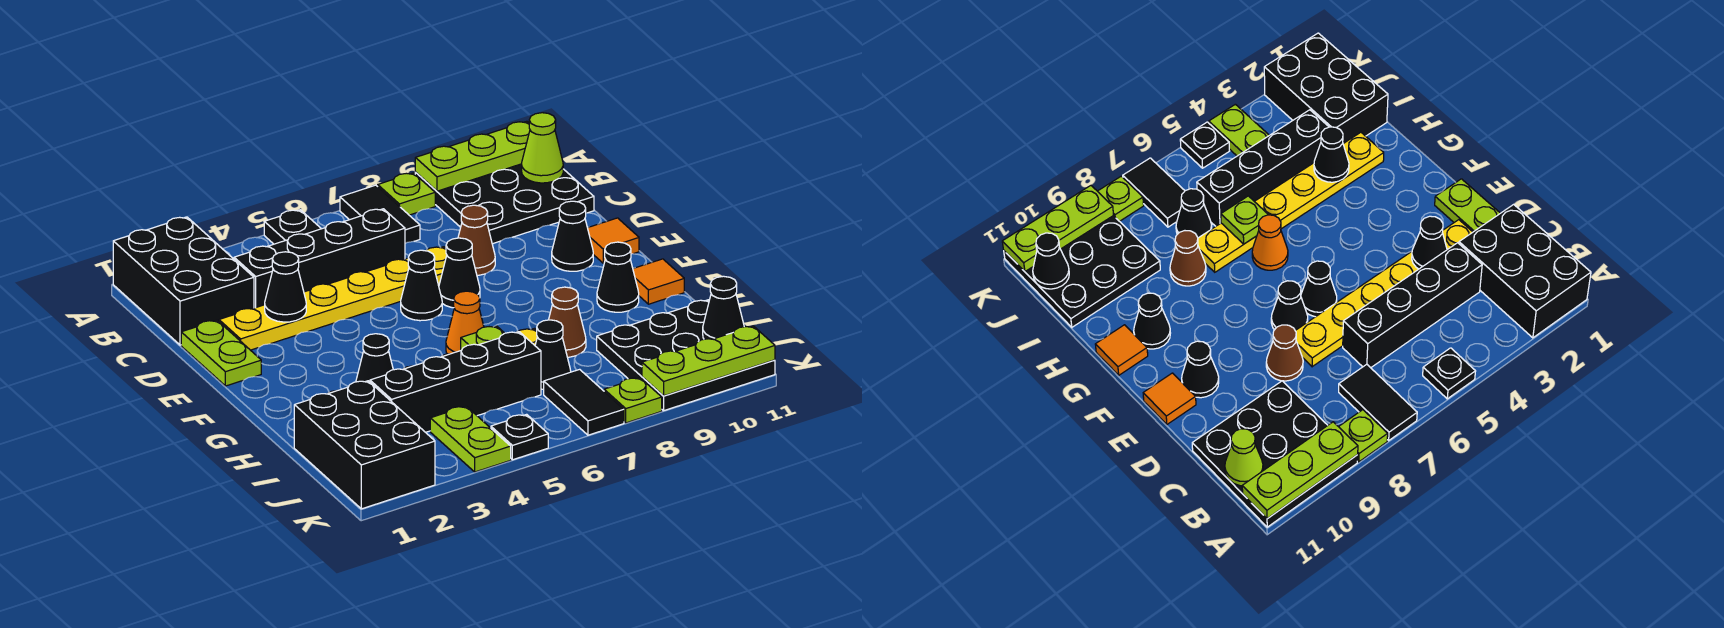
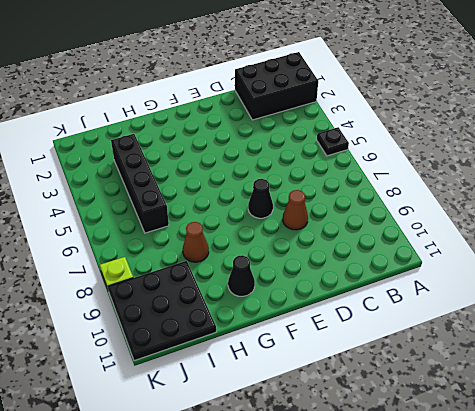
none -> black tile A7:B7 level 1
none -> lime plate A8 level 1
none -> black plate A9:C11 level 1
none -> black brick C3:C6 level 1

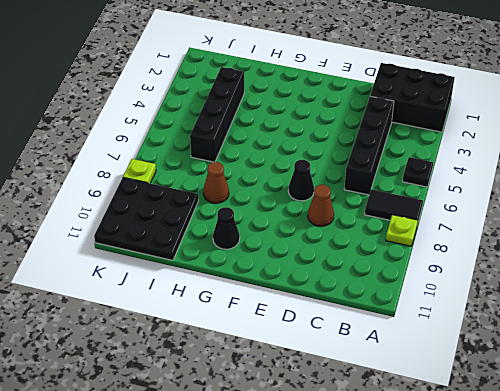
none -> black plate A9:C11 level 1
none -> lime plate D1:E1 level 1
none -> yellow plate D2:D7 level 1
none -> black cone E6 level 1

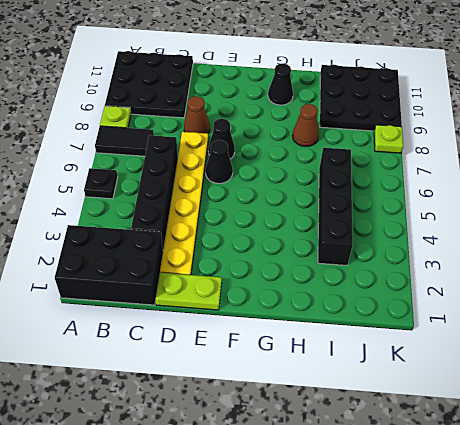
none -> black cone E10 level 1
none -> orange tile E11 level 1
none -> orange cone G6 level 1
none -> orange tile G11 level 1

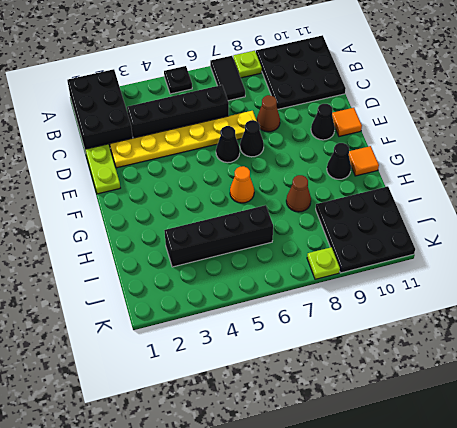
none -> yellow plate H2:H7 level 1
none -> black brick I1:K2 level 1
none -> black cone I7 level 1
none -> lime plate J4:K4 level 1

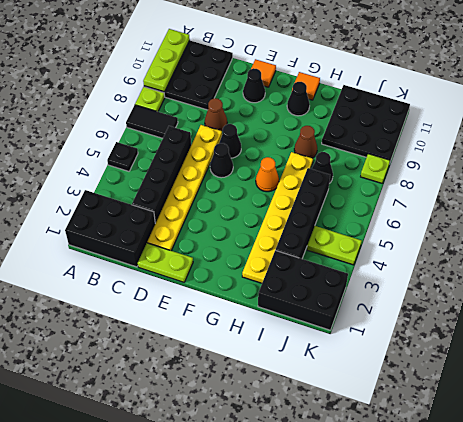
none -> black tile J7:K7 level 1
none -> black plate K5 level 1
none -> lime cone B11 level 2
none -> black cone D3 level 2

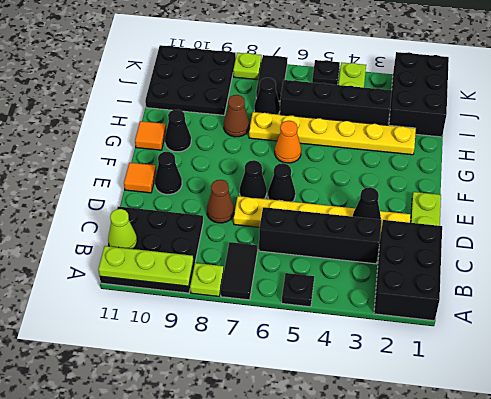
none -> black cone H3 level 2
none -> lime plate H6 level 2
none -> black cone J11 level 2
none -> lime plate K9:K11 level 2

